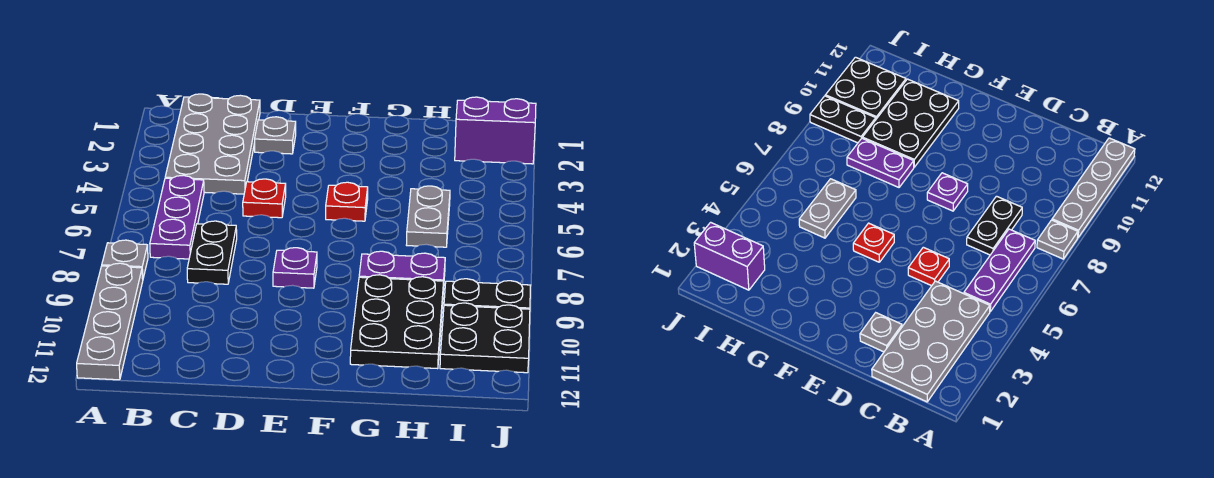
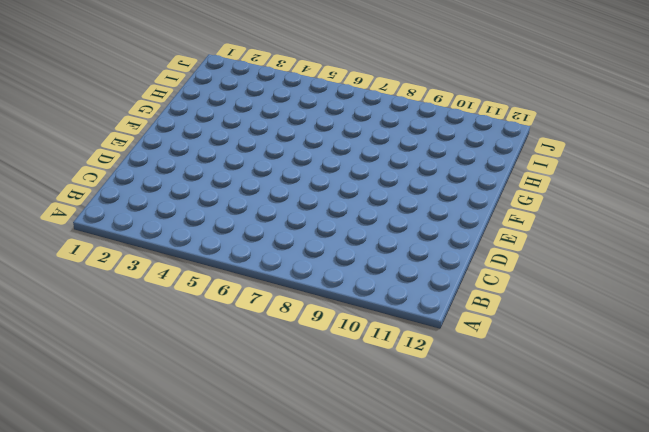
none -> grey plate A8 level 1
none -> grey plate A9:A12 level 1
none -> grey plate B1:C4 level 1

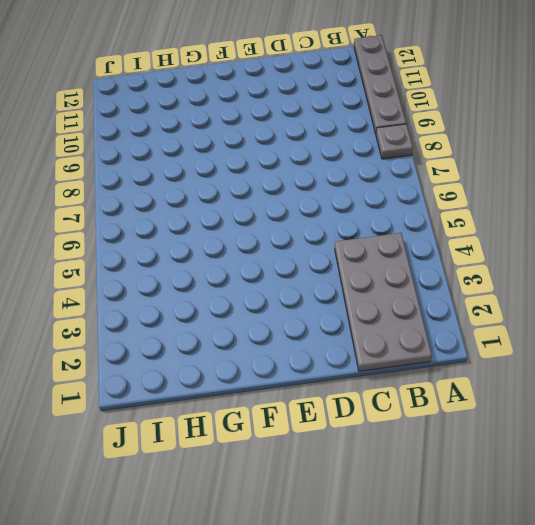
none -> purple plate B5:B7 level 1
none -> black plate C7:C8 level 1
none -> grey plate D2 level 1

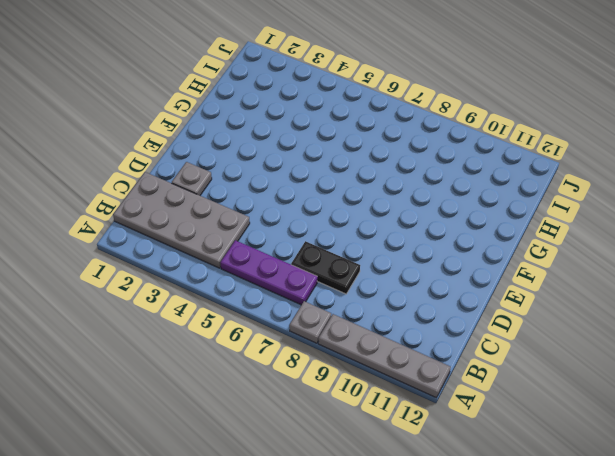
none -> red plate D5 level 1
none -> purple plate E8 level 1
none -> red plate F5 level 1

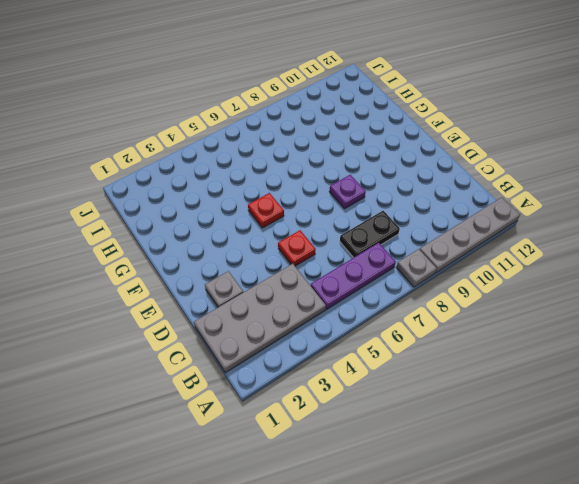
none -> purple plate G8:H8 level 1
none -> black plate G9:H11 level 1
none -> grey plate H5:H6 level 1

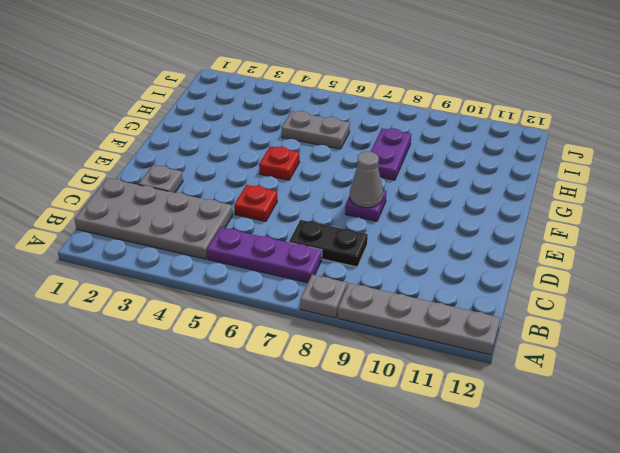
grey cone E8 level 2 -> none
none -> black plate G9:H11 level 1
none -> purple brick I2:J2 level 1
none -> black plate I9:J9 level 1

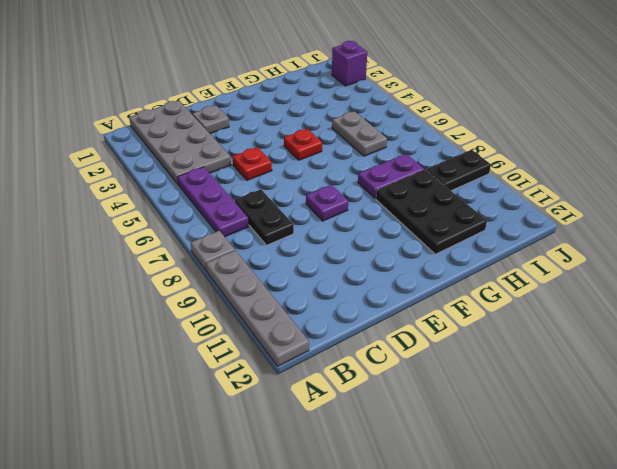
purple brick J2 level 1 -> purple brick I2:J2 level 1
none -> black plate I10:J11 level 1

